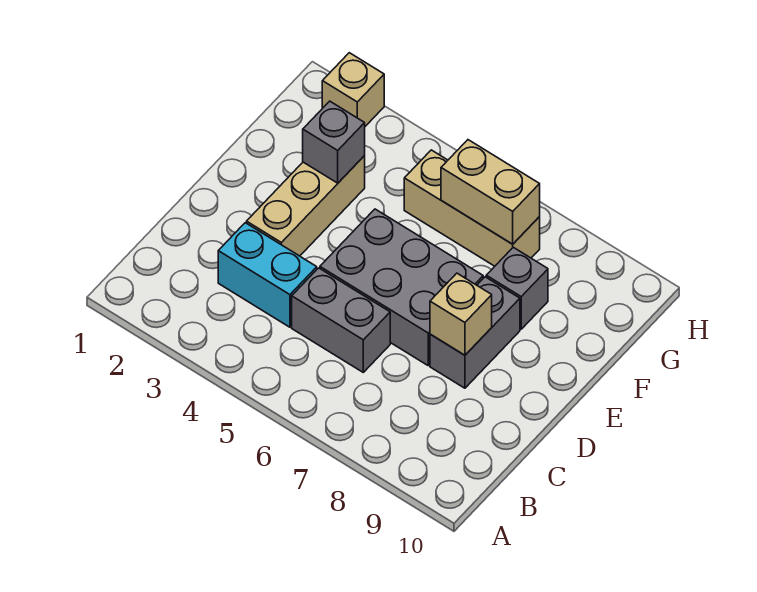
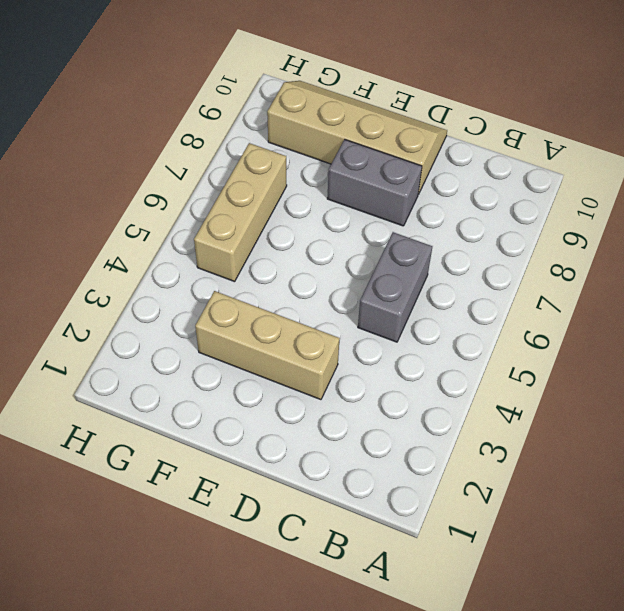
tan slope D9:G10 level 1 top 9 -> none
none -> cyan brick C3:C4 level 1
none -> grey brick D5:E7 level 1

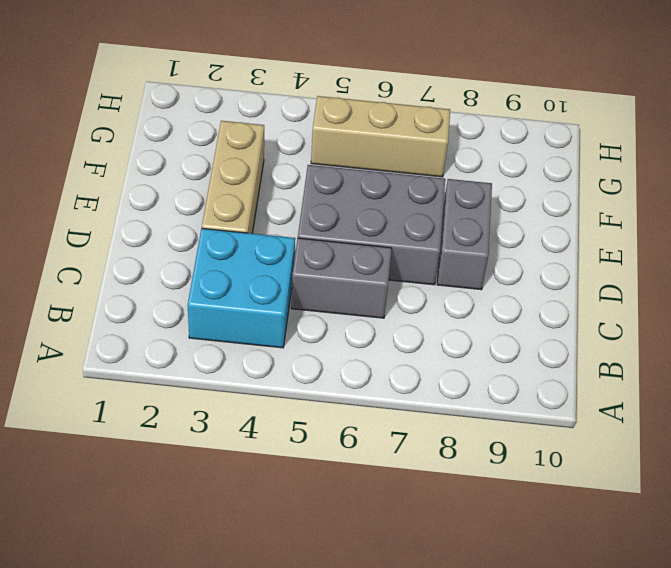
cyan brick B3:C4 level 1 -> cyan brick C3:C4 level 1
none -> grey brick F8 level 1
none -> tan brick H2 level 1

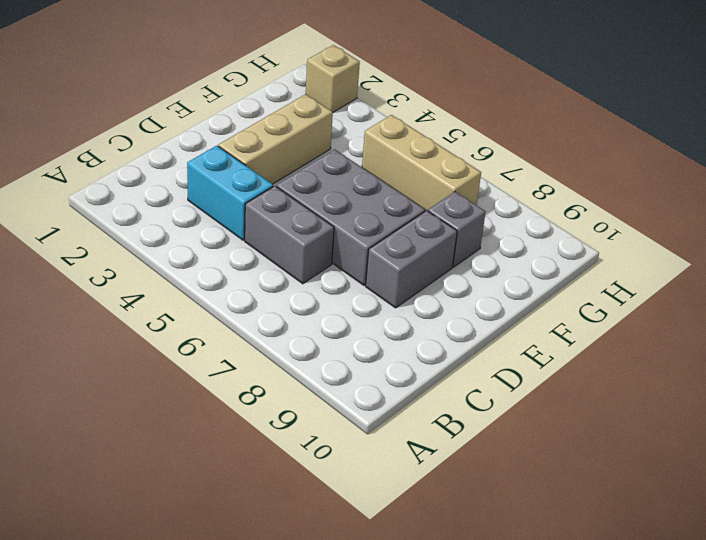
none -> tan brick D8 level 2
none -> grey brick F3 level 2

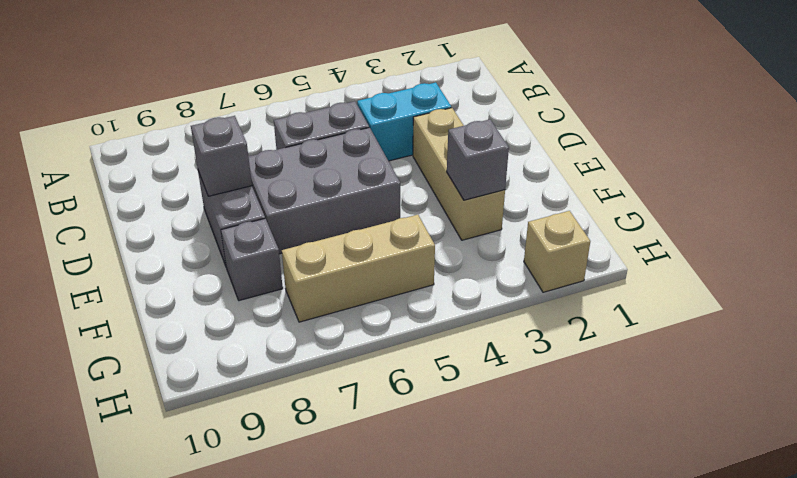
grey brick D8 level 2 -> tan brick D8 level 2
none -> tan brick G6:G7 level 2

